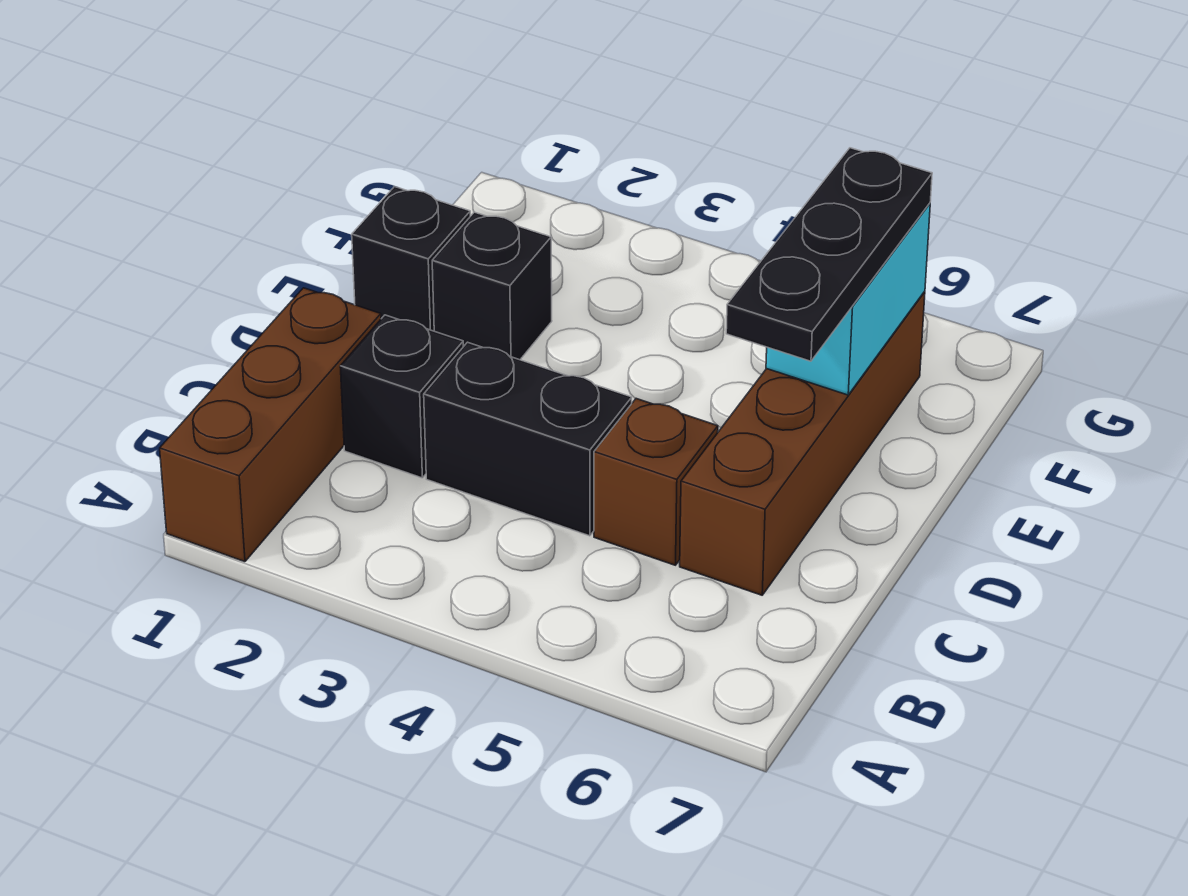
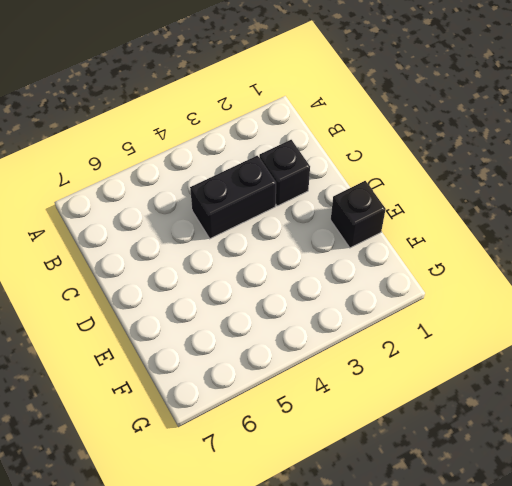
none -> brown brick A1:C1 level 1
none -> brown brick C5 level 1

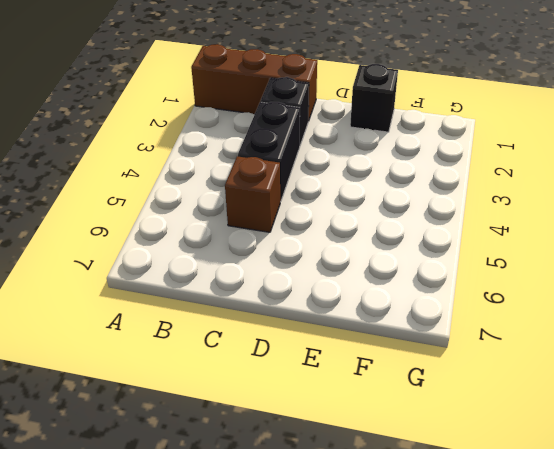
none -> brown brick C6:F6 level 1
none -> black brick E2 level 1

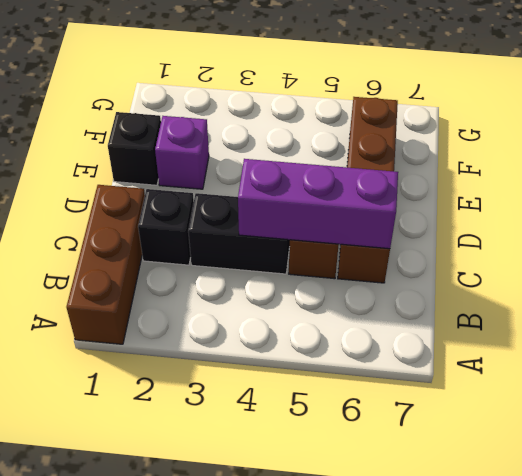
purple brick C4:C6 level 2 -> none
purple brick E2 level 1 -> black brick E2 level 1
none -> cyan brick E6:F6 level 2
none -> black plate D6:F6 level 3

